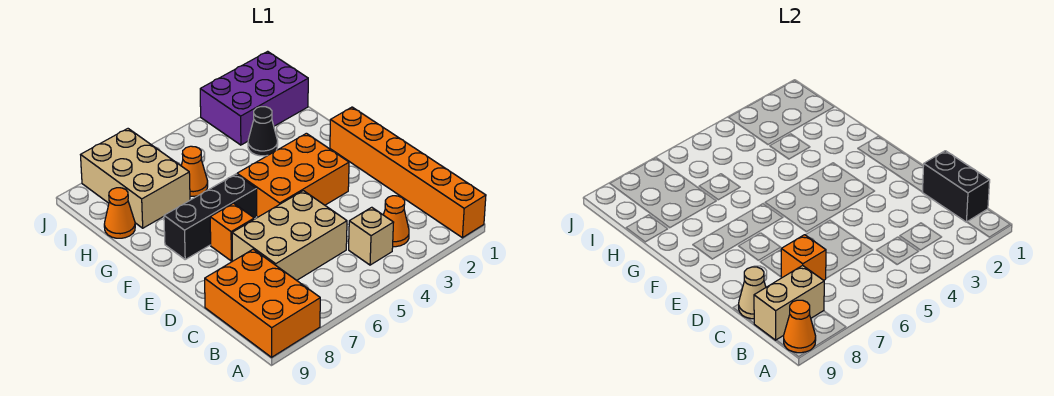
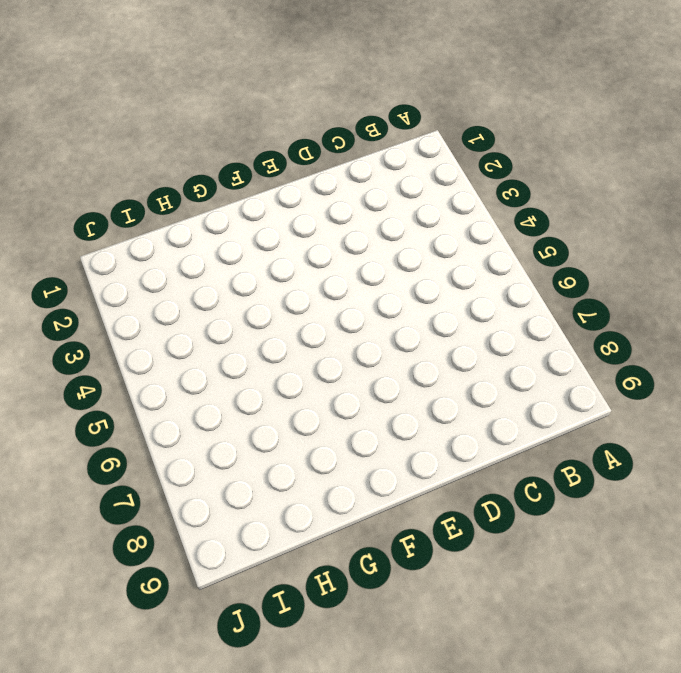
none -> orange brick A1:F1 level 1
none -> orange brick A8:C9 level 1
none -> orange cone B3 level 1

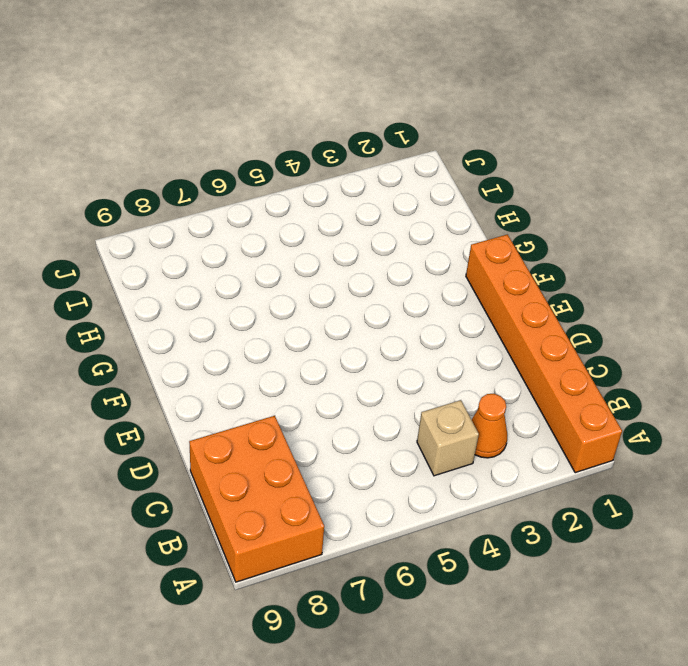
none -> tan brick C5:D7 level 1
none -> orange brick E3:F5 level 1
none -> orange brick E7 level 1

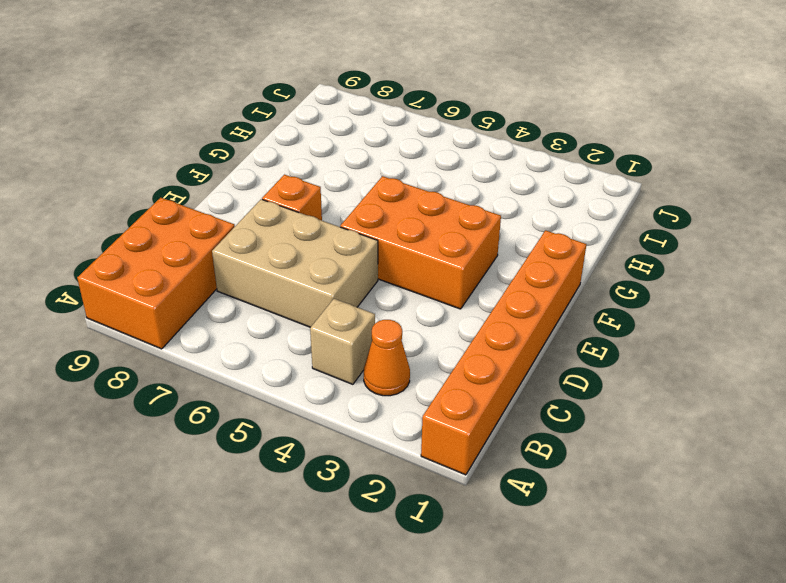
none -> black brick F6:F8 level 1
none -> black cone H3 level 1
none -> orange cone H6 level 1

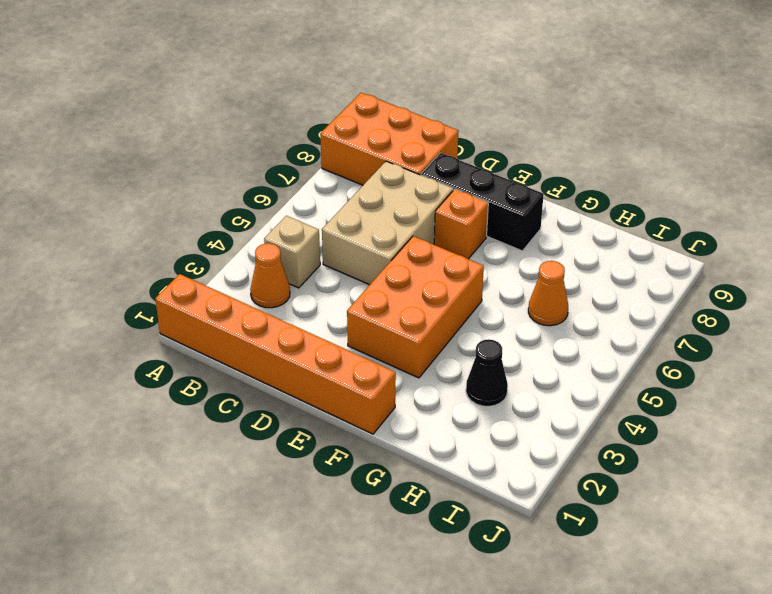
black brick D8:F8 level 1 -> black brick F6:F8 level 1
none -> tan brick H7:J8 level 1
none -> orange cone H9 level 1
none -> purple brick I1:J3 level 1

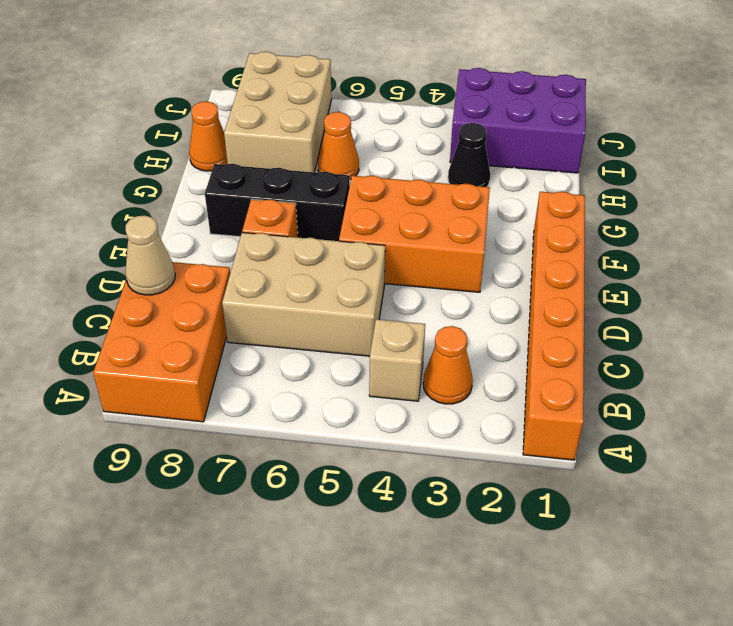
none -> orange cone A9 level 2
none -> black brick B1:C1 level 2
none -> tan brick B8:B9 level 2

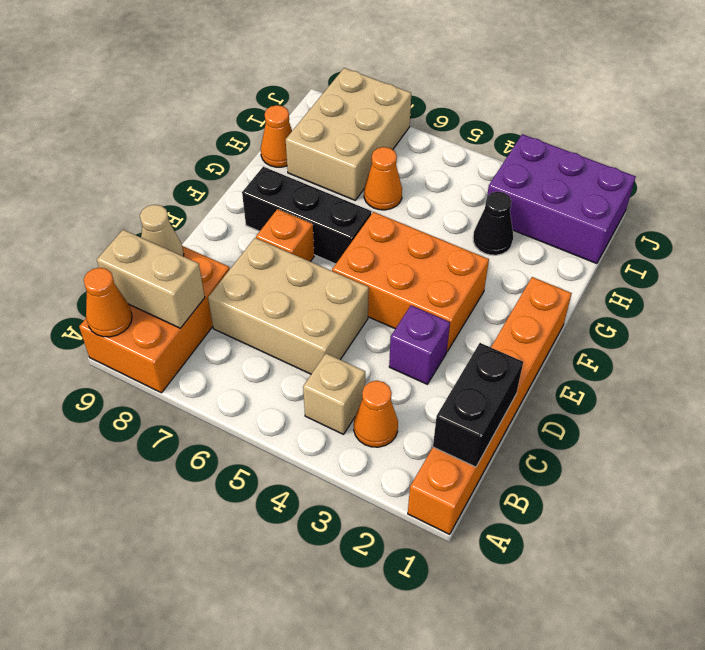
purple brick D3 level 1 -> none
none -> orange brick C7 level 2

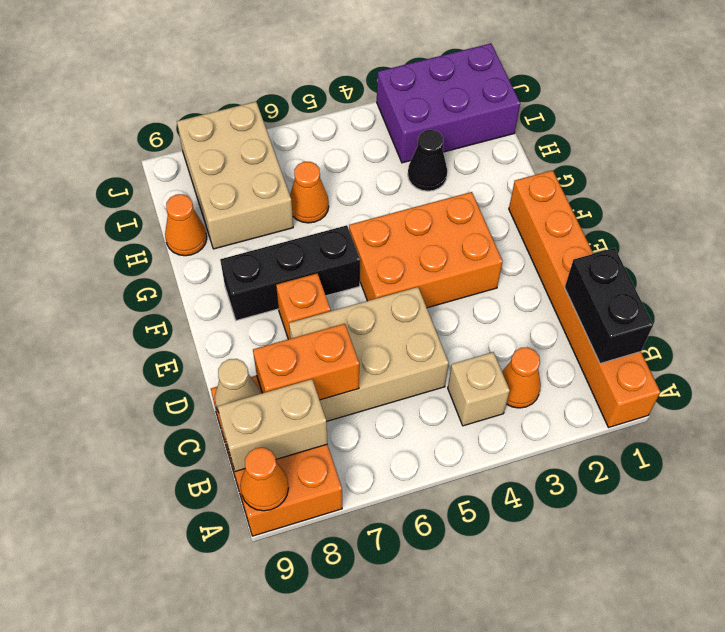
orange brick C7:C8 level 2 -> orange brick C7 level 2

